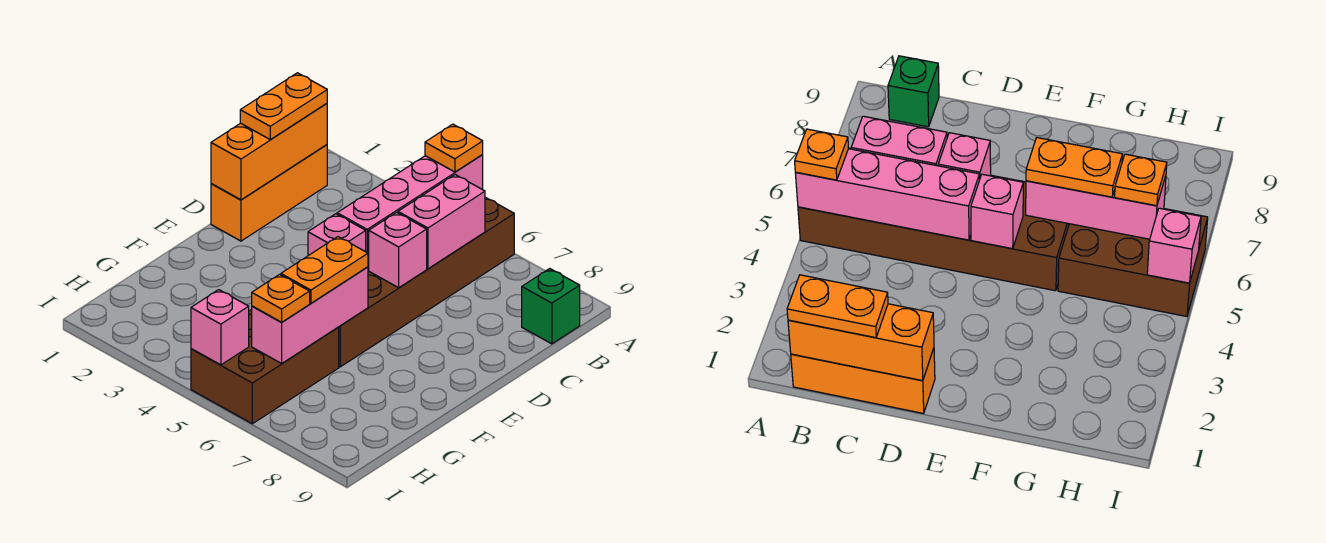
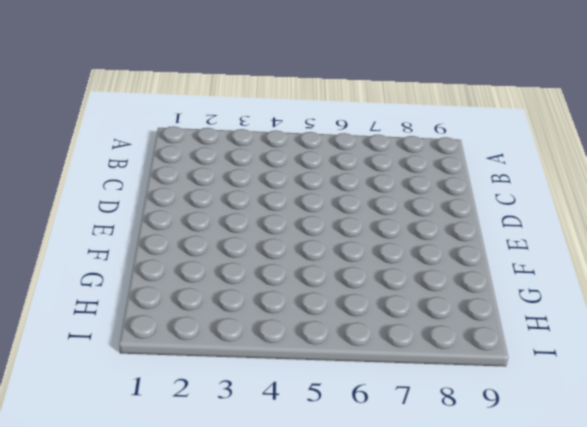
none -> brown brick A5:F6 level 1
none -> orange brick B1:D1 level 1
none -> green brick B9 level 1

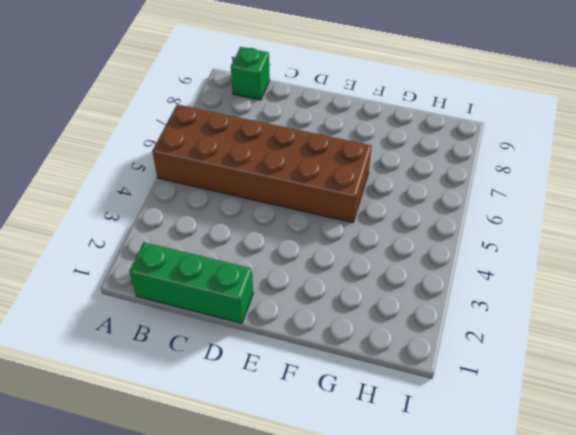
green brick B1:D1 level 1 -> orange brick B1:D1 level 1
none -> brown brick G5:I6 level 1
none -> pink brick A5:D5 level 2
none -> orange brick B1:D1 level 2

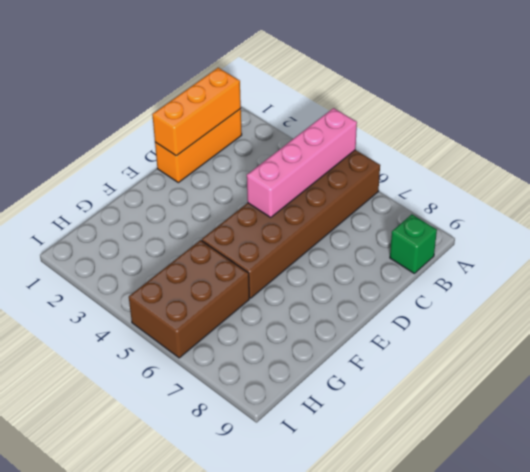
none -> pink brick B6:C6 level 2
none -> pink brick D6 level 2
none -> pink brick E5 level 2

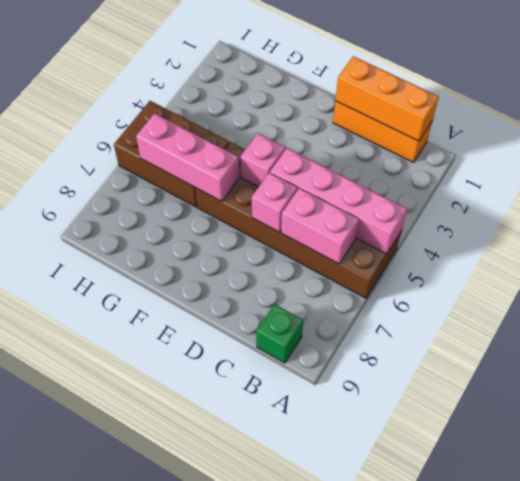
none -> pink brick I5 level 2
none -> orange plate A5 level 3
none -> orange plate B1:C1 level 3

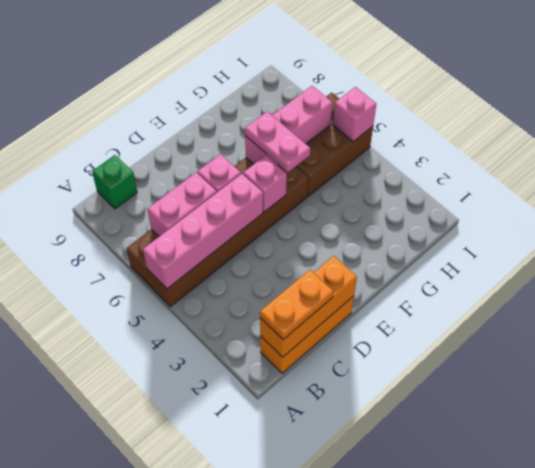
pink plate F5:F6 level 3 -> orange plate F6:G6 level 3
none -> orange plate A5 level 3
none -> orange plate H6 level 3

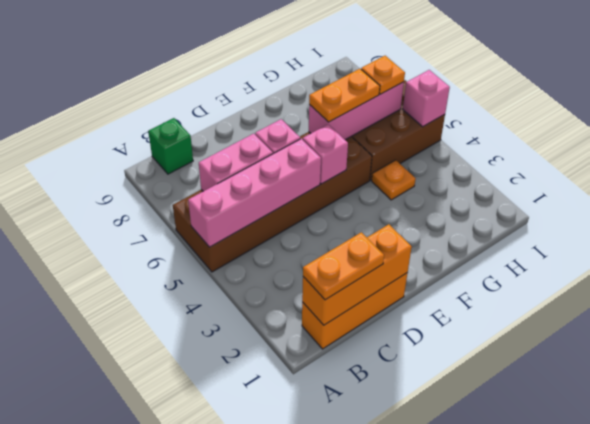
orange plate G4 level 1 -> orange plate A5 level 3

